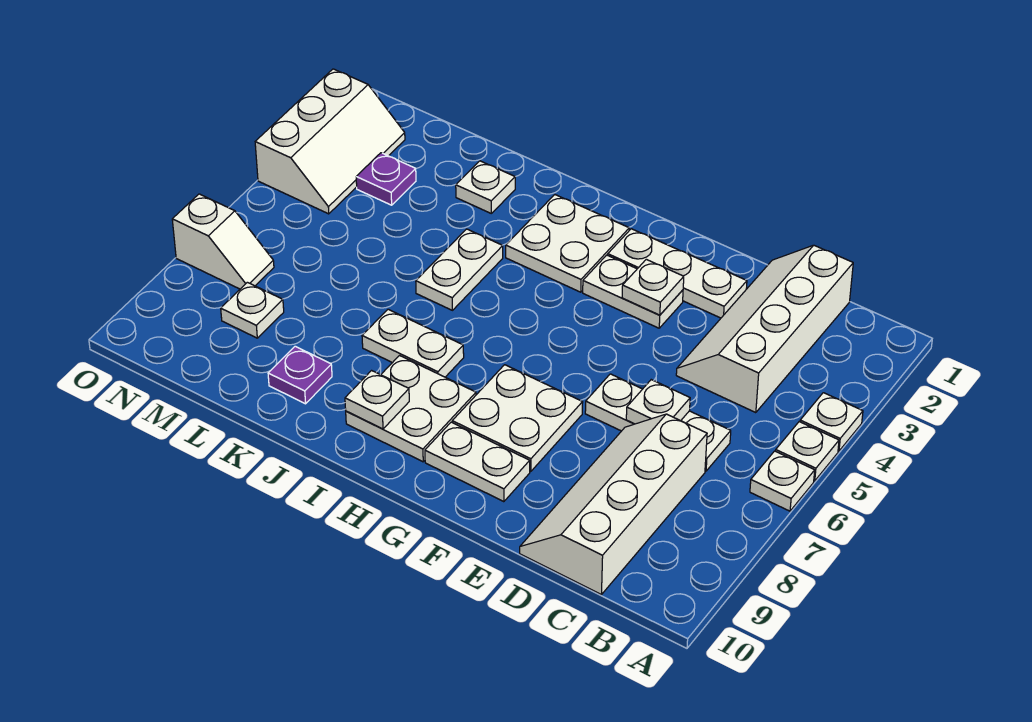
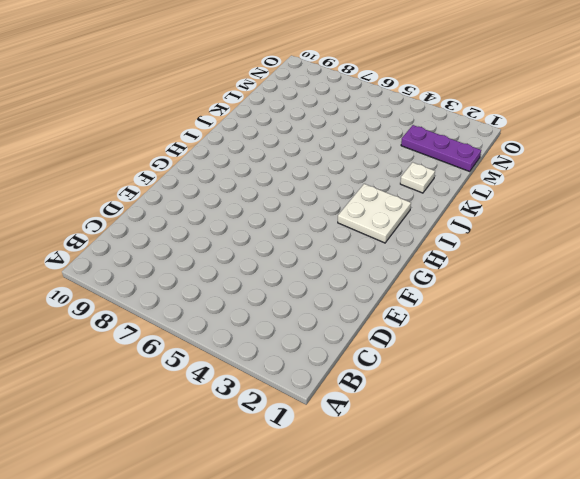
purple plate M1:M3 level 1 -> purple plate M3 level 1
none -> white plate A4 level 1
none -> white plate A5 level 1
none -> white plate A6 level 1

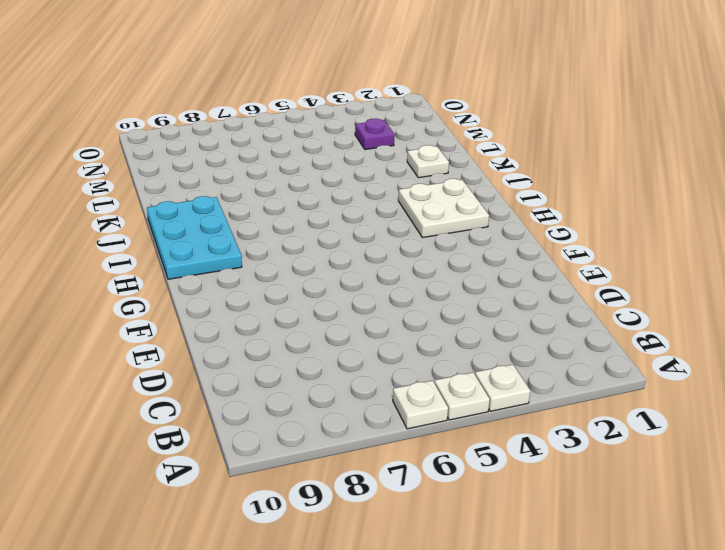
cyan plate H9:J10 level 1 -> white plate H8:I9 level 1
none -> white slope C1:D4 level 1 top C
none -> white plate C6:E6 level 1
none -> white slope C7:D10 level 1 top C

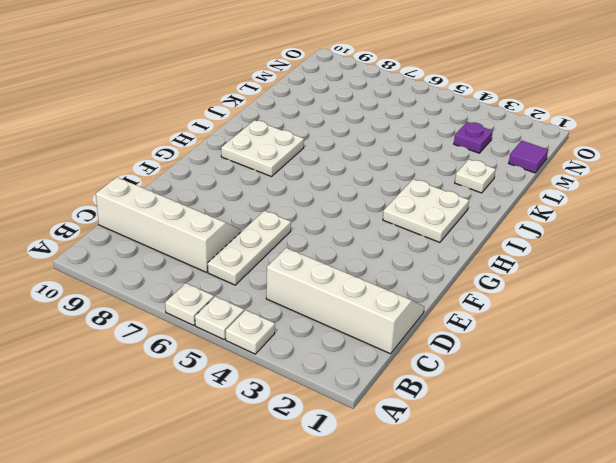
purple tile M1 level 1 -> none
none -> white plate E2:G2 level 1
none -> white plate F3:G3 level 1
none -> white plate F7:G8 level 1

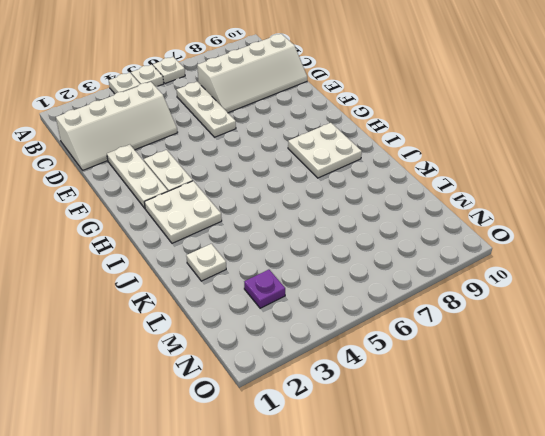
none -> white plate F7:G8 level 1
none -> white plate F9:G9 level 1
none -> white plate I7:J7 level 1

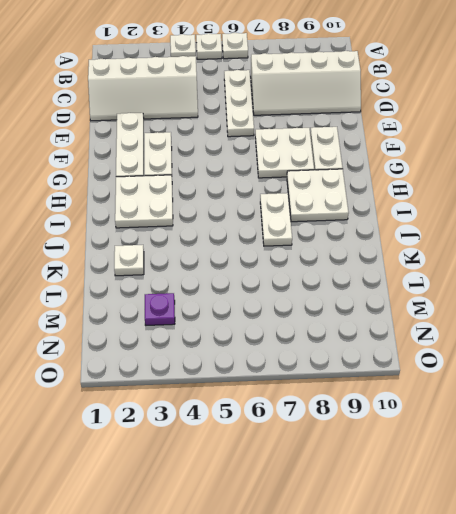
none -> white plate J4:J5 level 1
none -> purple plate K9 level 1
none -> white plate M8 level 1

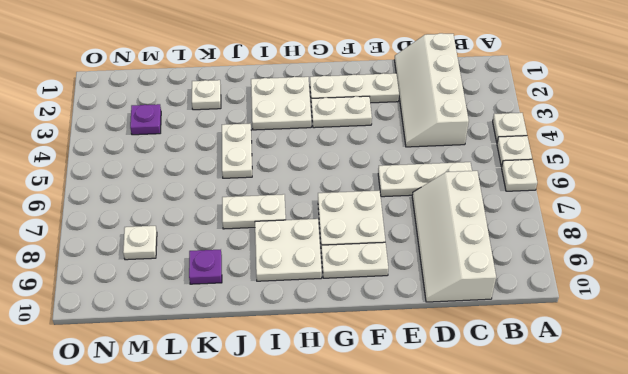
none -> white slope N2:O4 level 1 top O
none -> white slope N7:O7 level 1 top O
none -> white plate D6 level 2

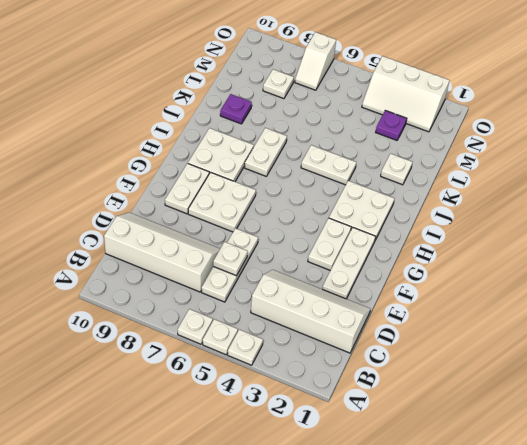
none -> white plate F3 level 2
none -> white plate I9 level 2

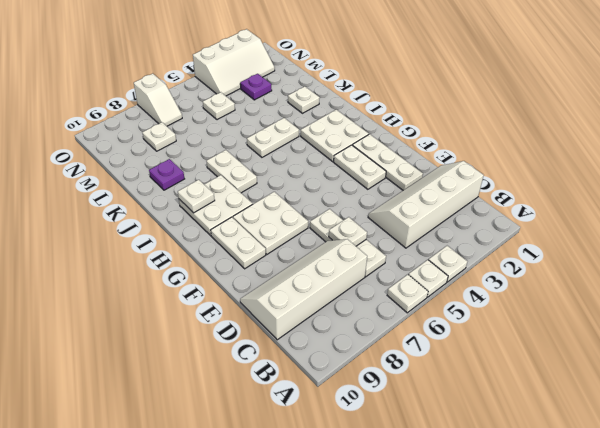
white plate M5 level 1 -> white plate F3 level 2

